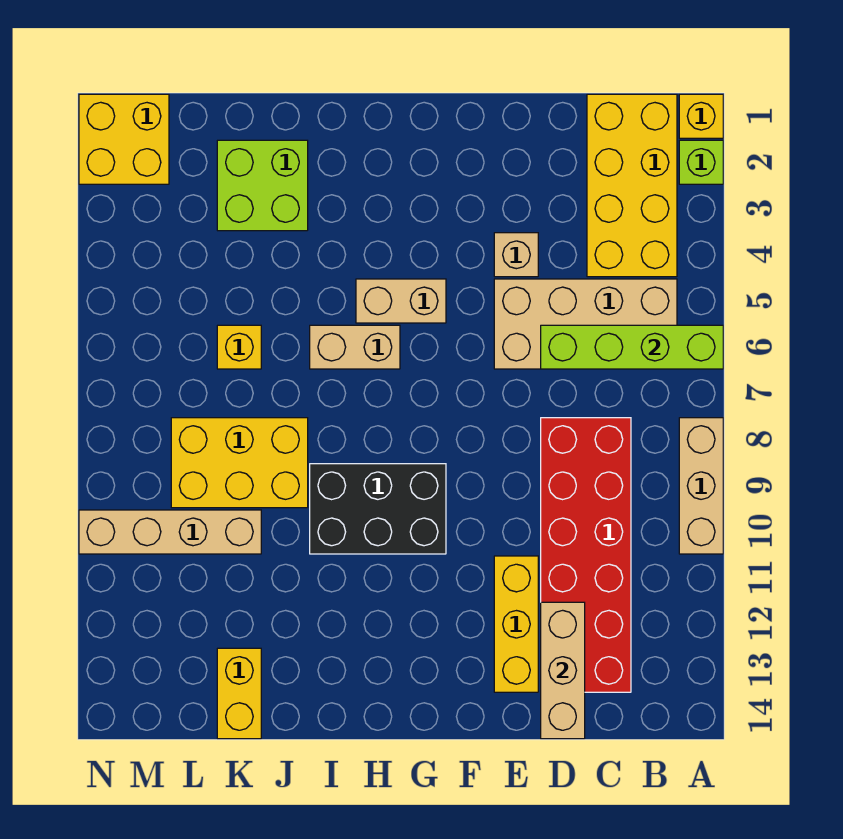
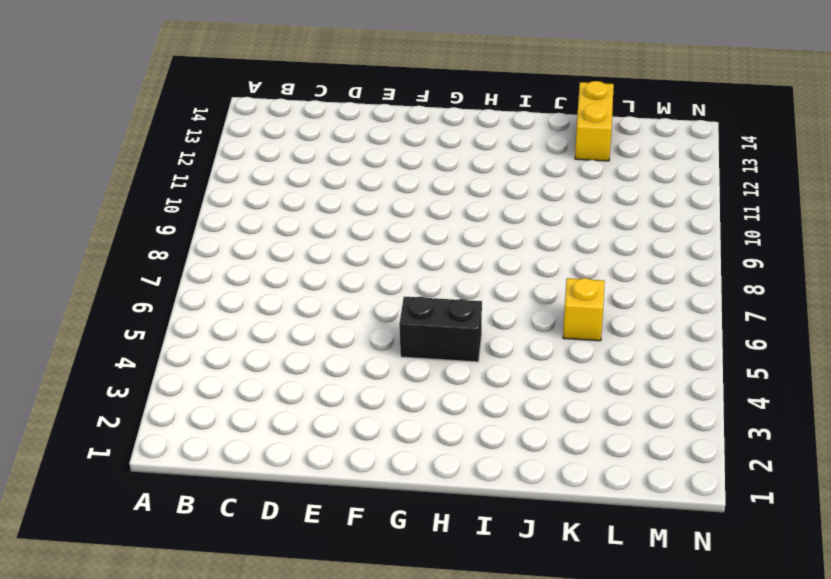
black brick G5:H5 level 1 -> tan brick G5:H5 level 1
none -> yellow brick A1 level 1
none -> lime brick A2 level 1
none -> tan brick A8:A10 level 1

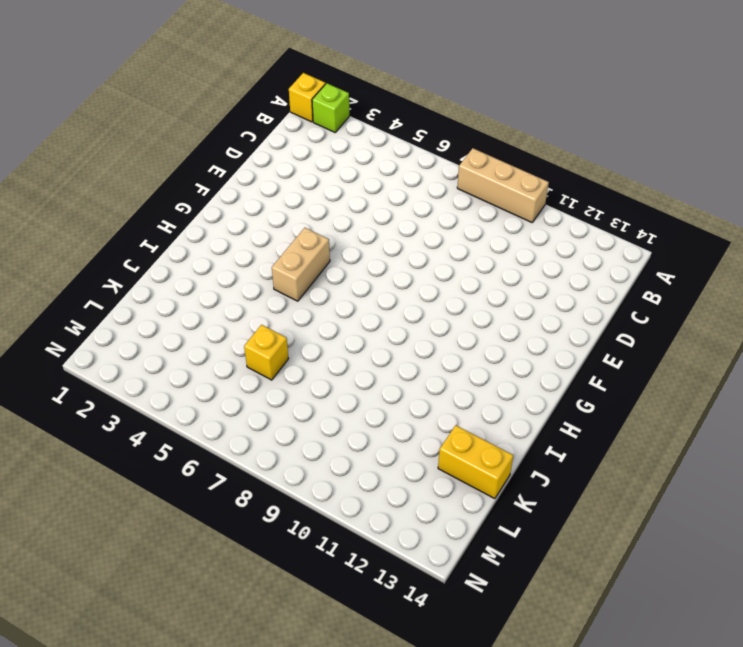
none -> yellow brick B1:C4 level 1
none -> tan brick B5:E6 level 1
none -> red brick C8:D13 level 1

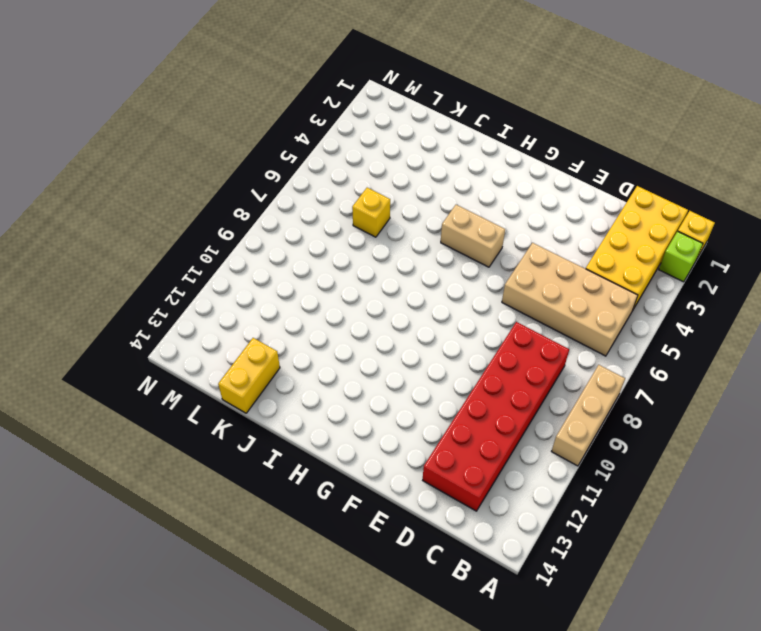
none -> tan brick E4 level 1
none -> yellow brick E11:E13 level 1
none -> black brick G9:I10 level 1

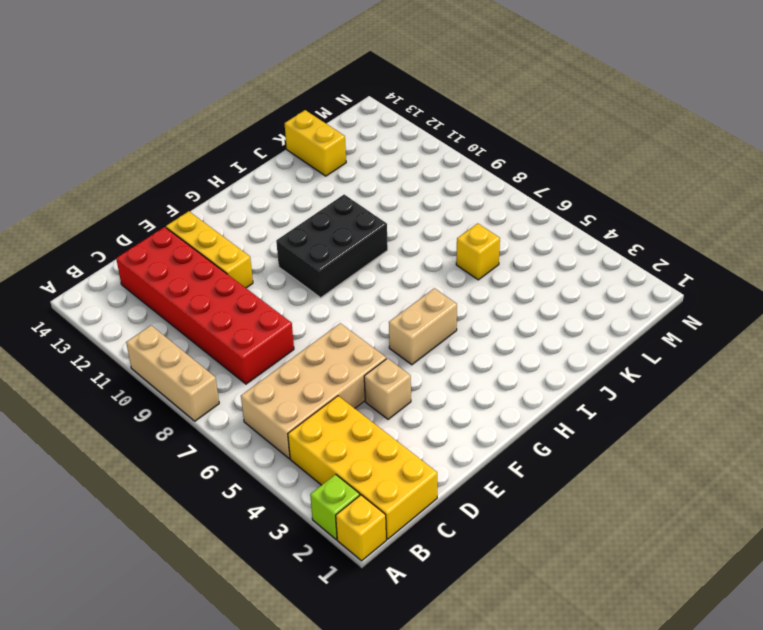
none -> tan brick H6:I6 level 1
none -> lime brick J2:K3 level 1
none -> yellow brick J8:L9 level 1

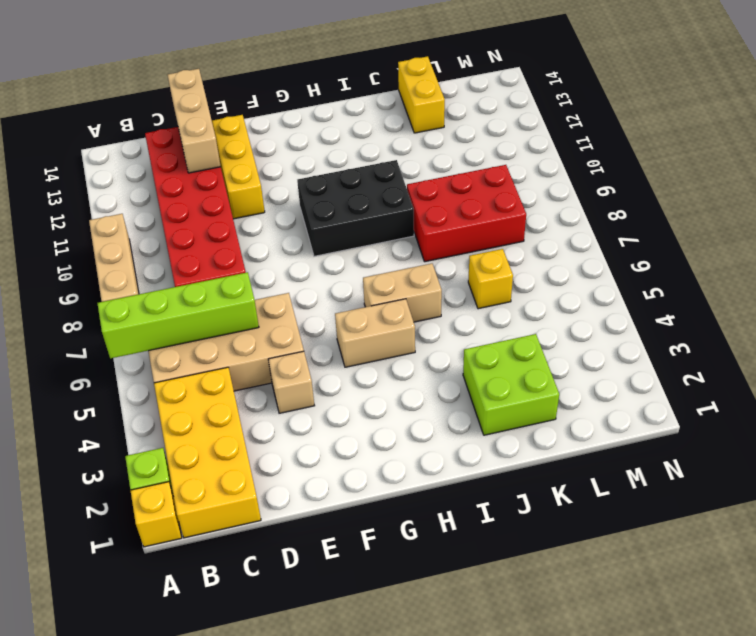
red brick J8:L9 level 1 -> yellow brick J8:L9 level 1
none -> tan brick K10:N10 level 1
none -> yellow brick M1:N2 level 1

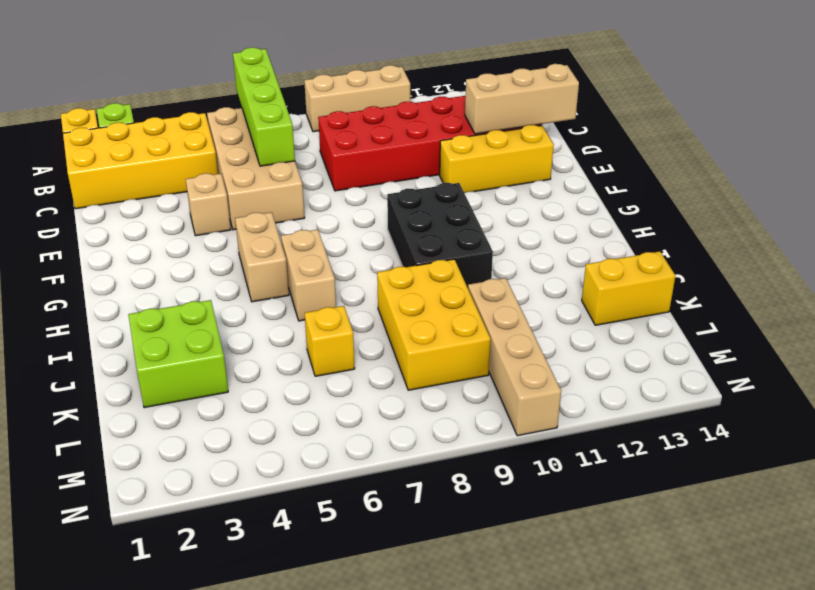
none -> yellow brick M1:N2 level 1

